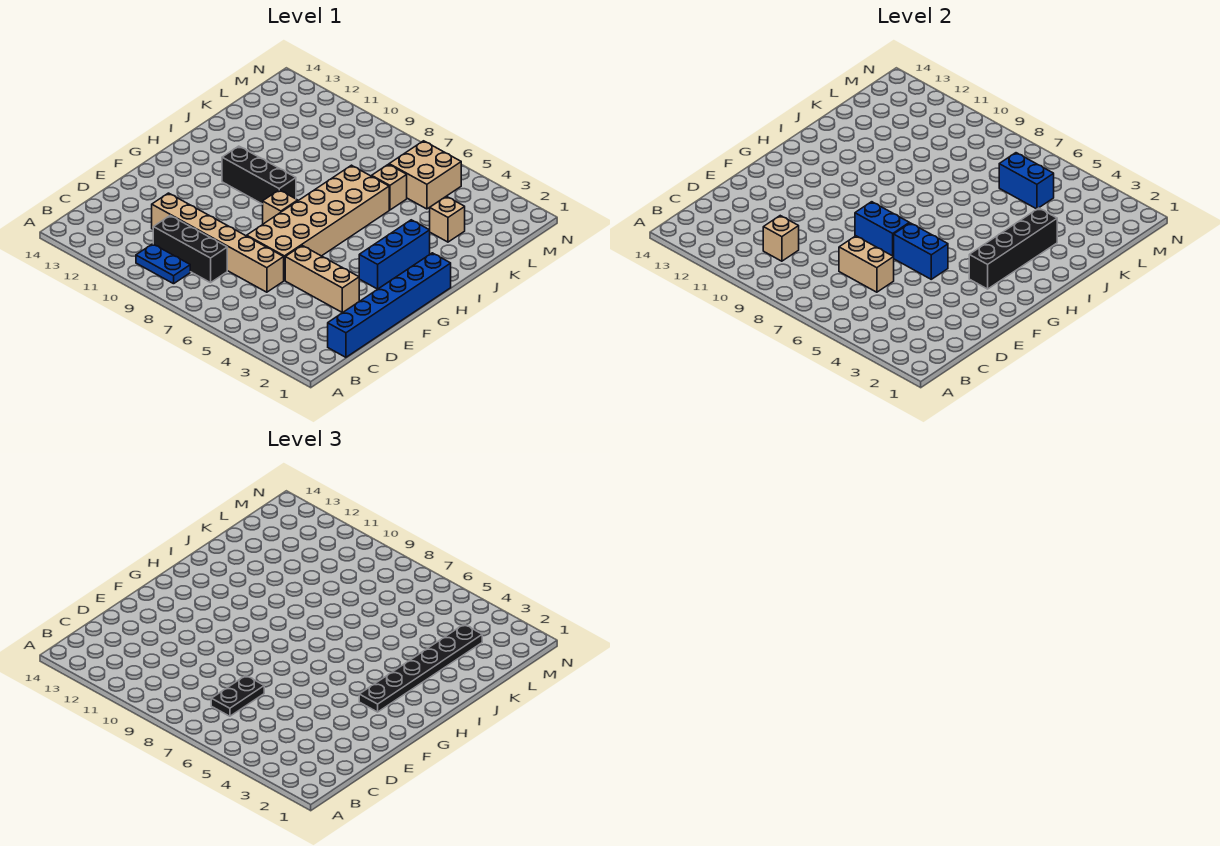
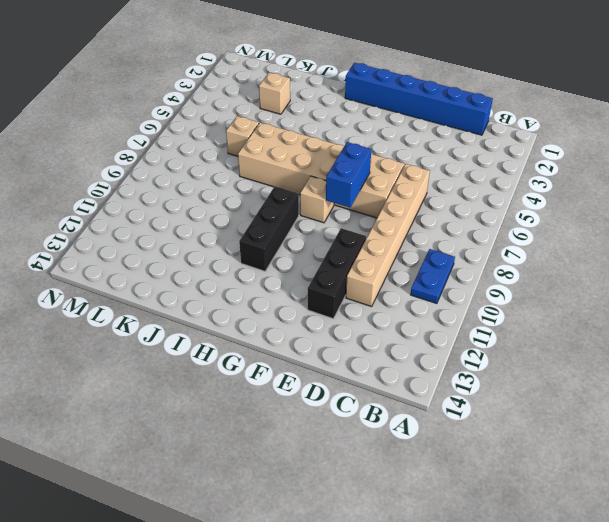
black brick E10:E12 level 1 -> black brick C8:C10 level 1
none -> tan brick E3:E5 level 1
none -> blue brick G3:I3 level 1
none -> tan brick L5:M6 level 1

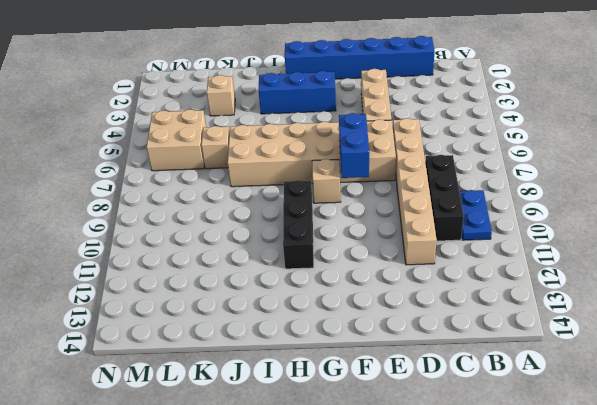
none -> tan brick C10 level 2
none -> tan brick D6:D7 level 2
none -> blue brick F5:F6 level 2

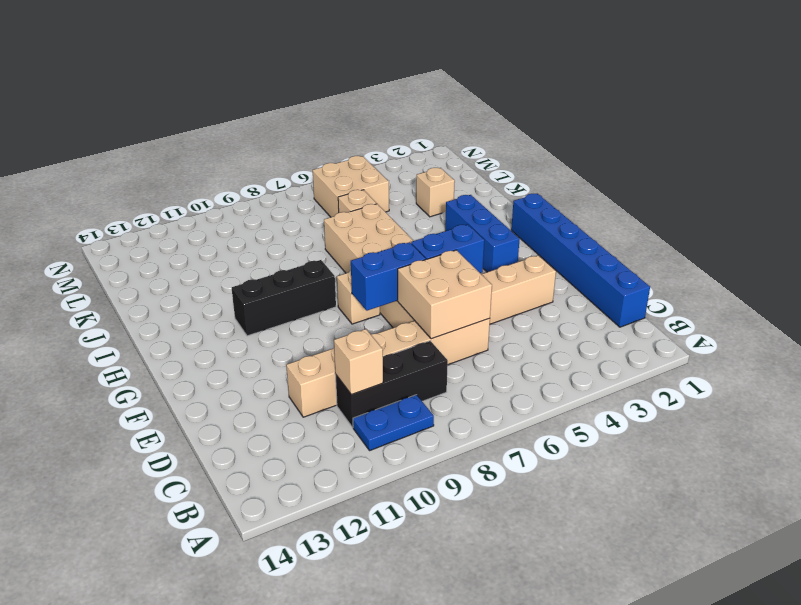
tan brick D6:E7 level 2 -> tan brick D6:D7 level 2
none -> black brick G3:J3 level 2
none -> blue brick L5:L6 level 2
none -> black plate C7:D7 level 3

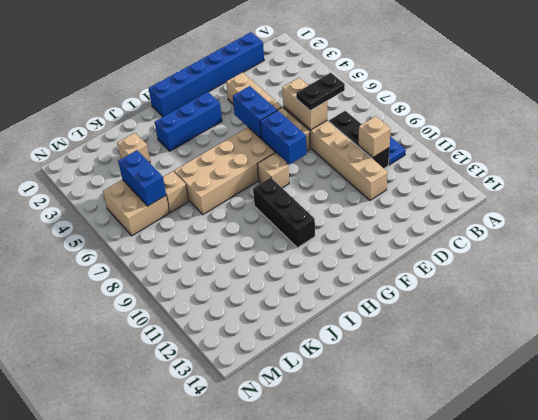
none -> black brick G3:J3 level 2
none -> black plate G3:L3 level 3

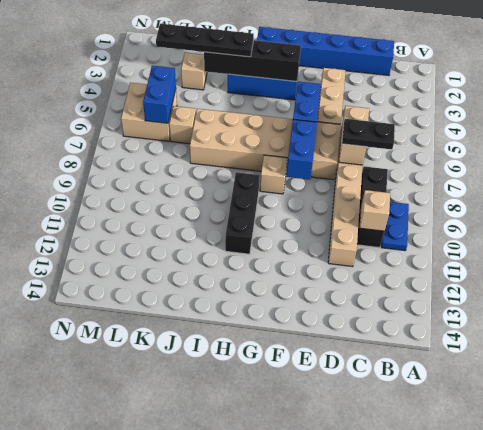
black plate I3:L3 level 3 -> black plate G3:L3 level 3

